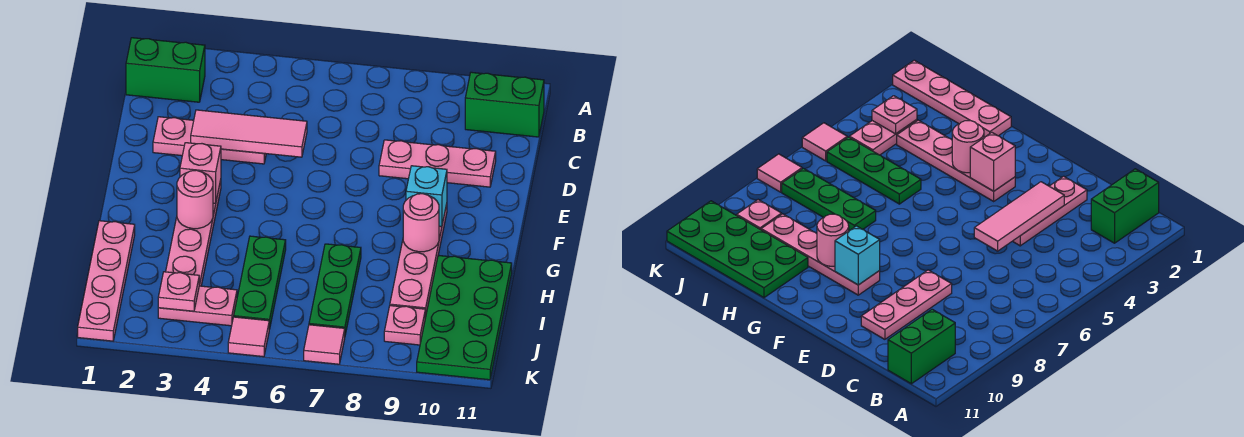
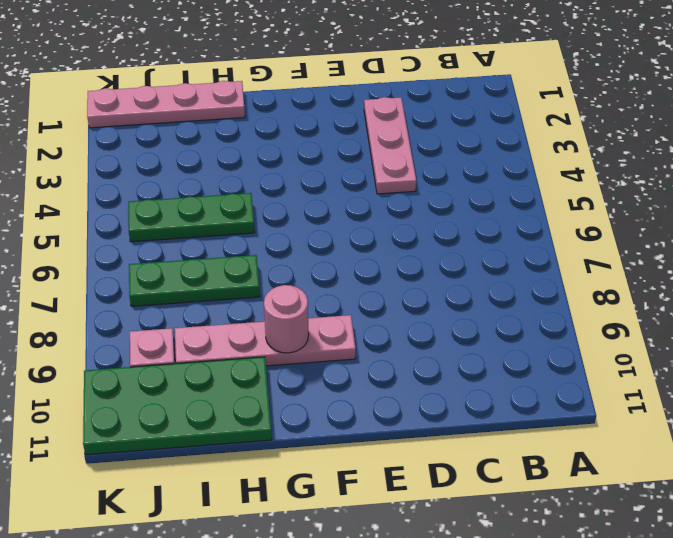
none -> green brick B1:B2 level 1
none -> green brick B10:B11 level 1
none -> pink plate D8:D10 level 1

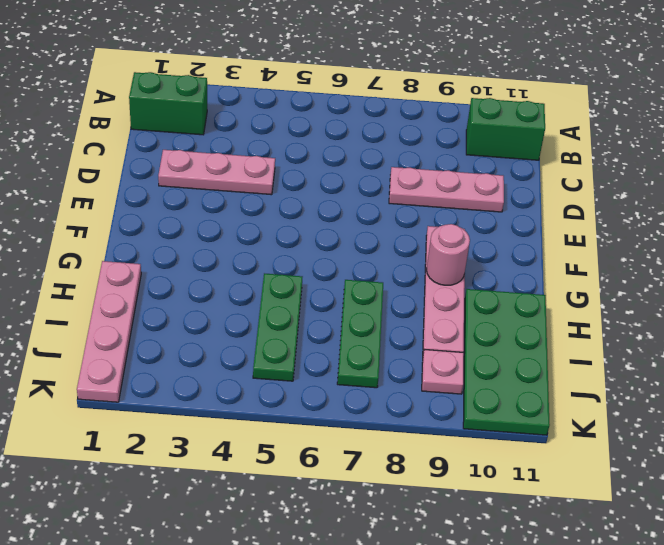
none -> pink plate F3:I3 level 1
none -> pink plate J3:J4 level 1
none -> pink tile K5 level 1

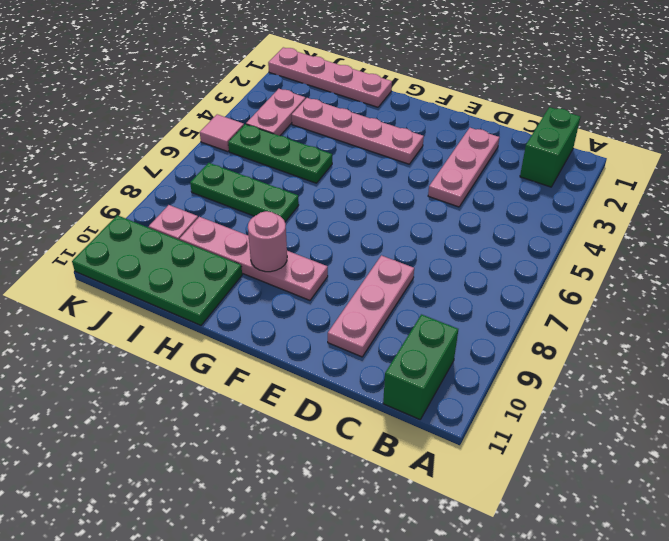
none -> pink tile K7 level 1
none -> pink tile D3:D5 level 2
none -> pink brick F3 level 2

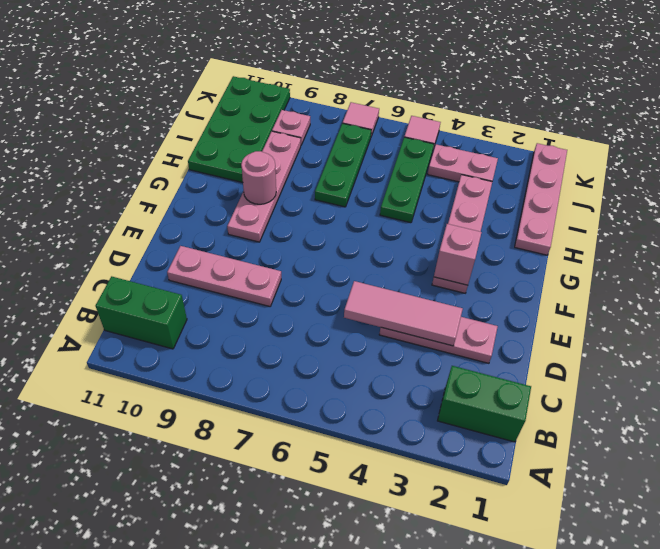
none -> cyan brick F9 level 2
none -> pink round brick G3 level 2
none -> pink plate J3 level 2

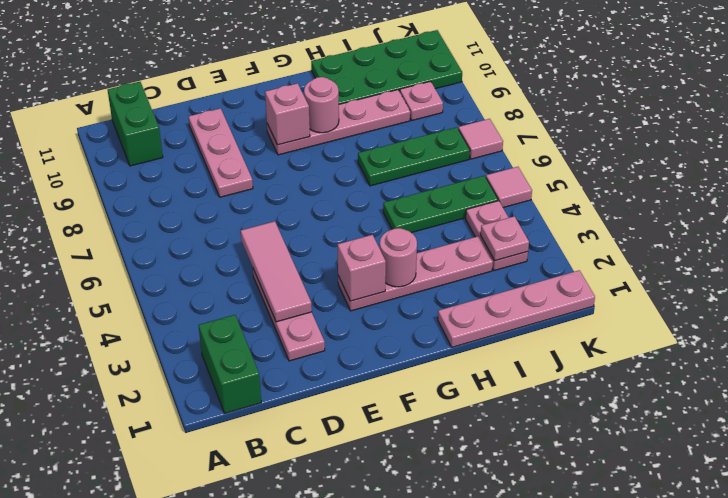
pink brick F9 level 2 -> cyan brick F9 level 2

